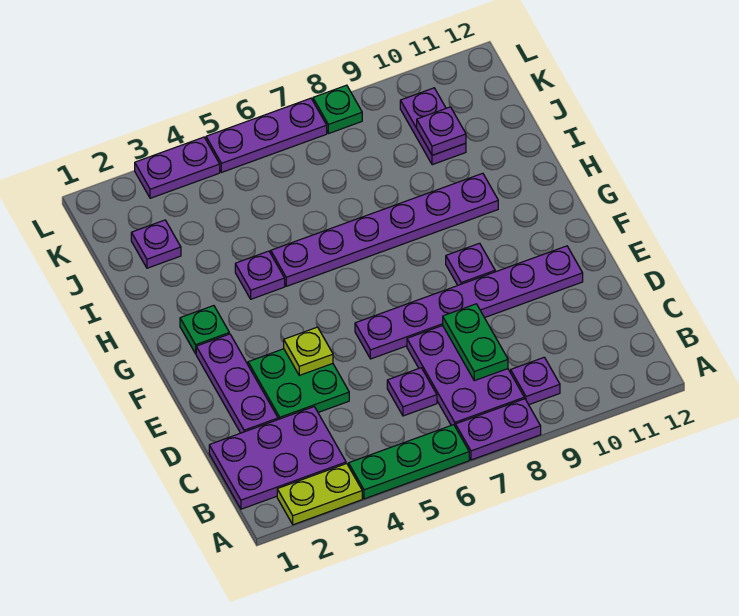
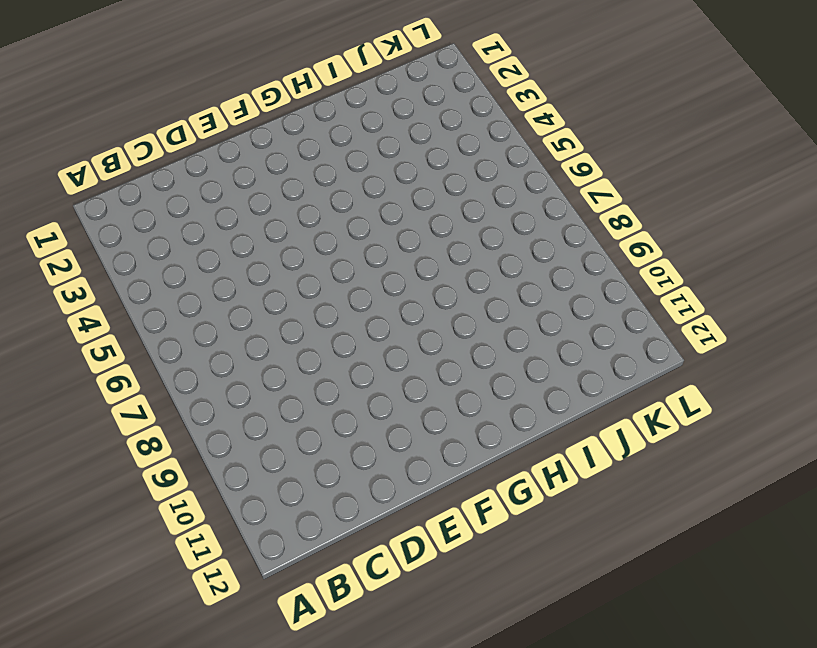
none -> lime plate A2:A3 level 1
none -> green plate A4:A6 level 1
none -> purple plate A7:A8 level 1

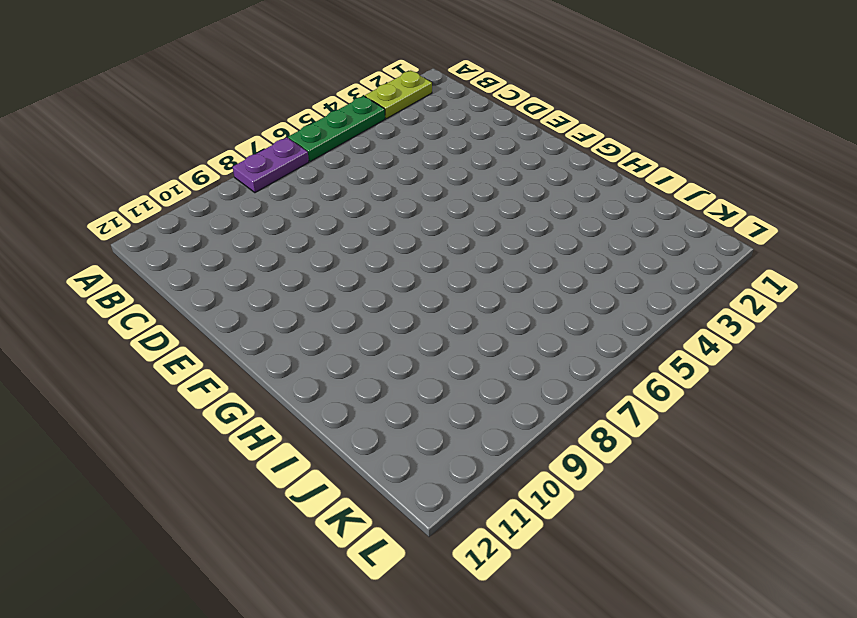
none -> purple plate B1:C3 level 1
none -> purple plate B7:D8 level 1
none -> purple plate B9 level 1

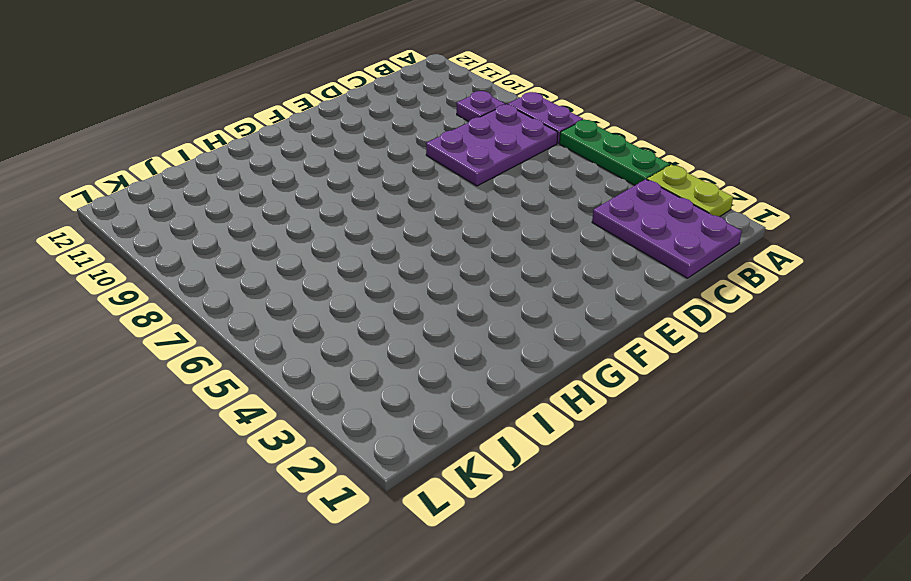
none -> purple plate C6 level 1
none -> purple plate D2:F2 level 1
none -> green plate D3:E4 level 1

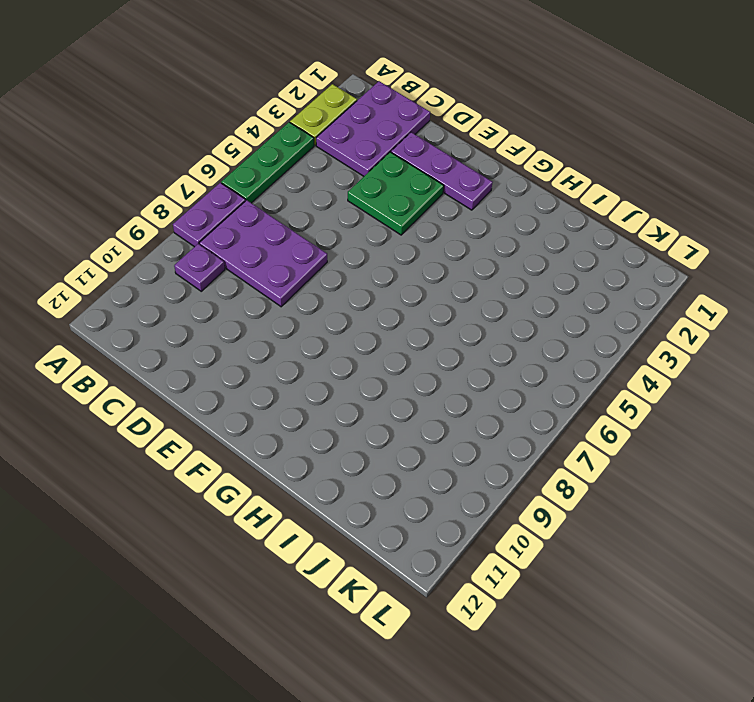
none -> purple plate C6 level 1
none -> purple plate E6:E11 level 1
none -> purple plate F9 level 1

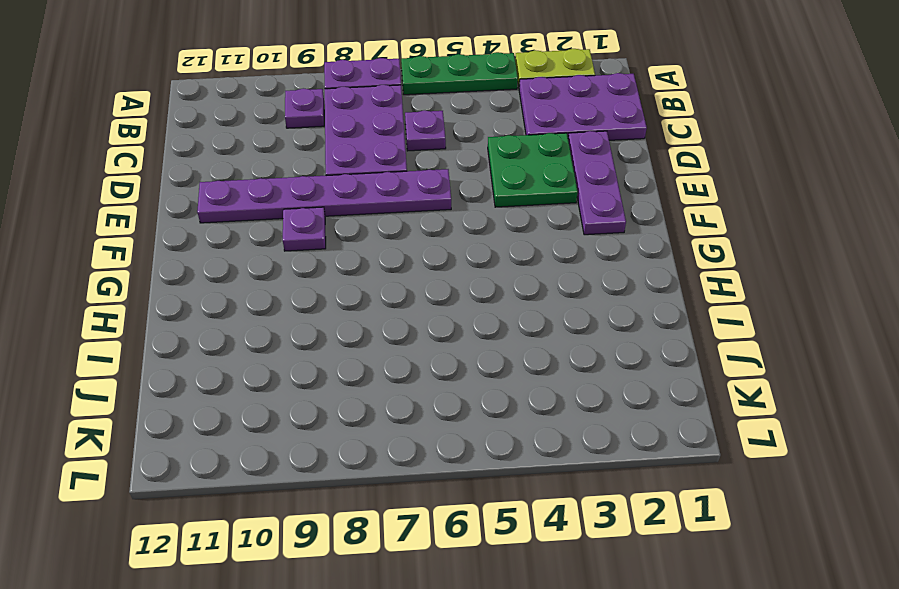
none -> green plate G2 level 1
none -> purple plate H4 level 1
none -> purple plate H5:H10 level 1

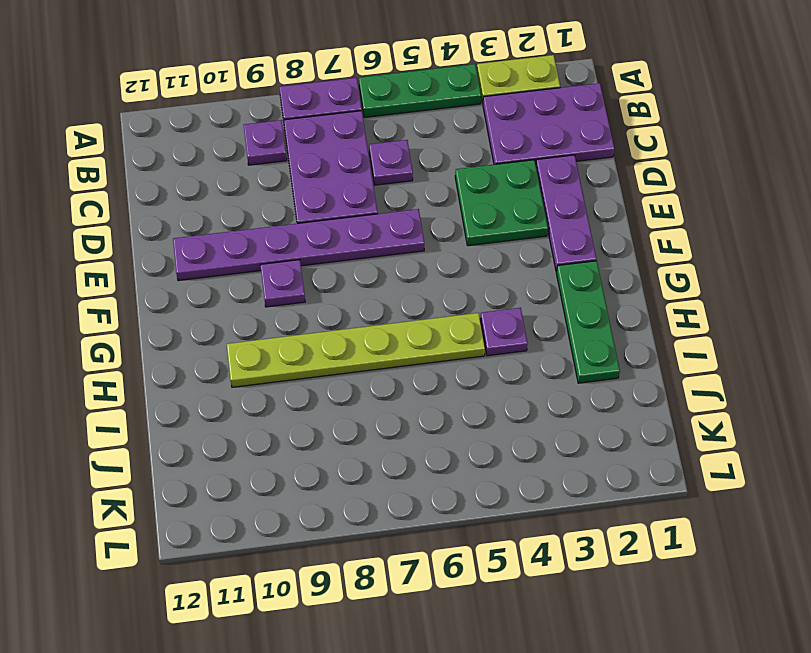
green plate G2:I2 level 1 -> green plate G2 level 1
lime plate H5:H10 level 1 -> purple plate H5:H10 level 1
none -> purple plate J2 level 1
none -> purple plate J10:K10 level 1
none -> purple plate L3:L4 level 1

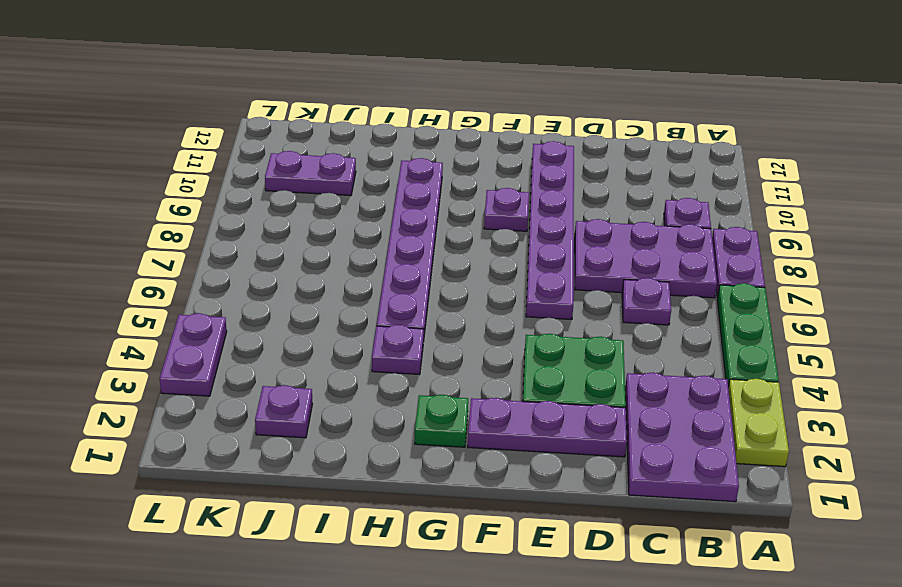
none -> purple plate L5:L7 level 1
none -> green plate L8 level 1
none -> green plate C8:D8 level 2

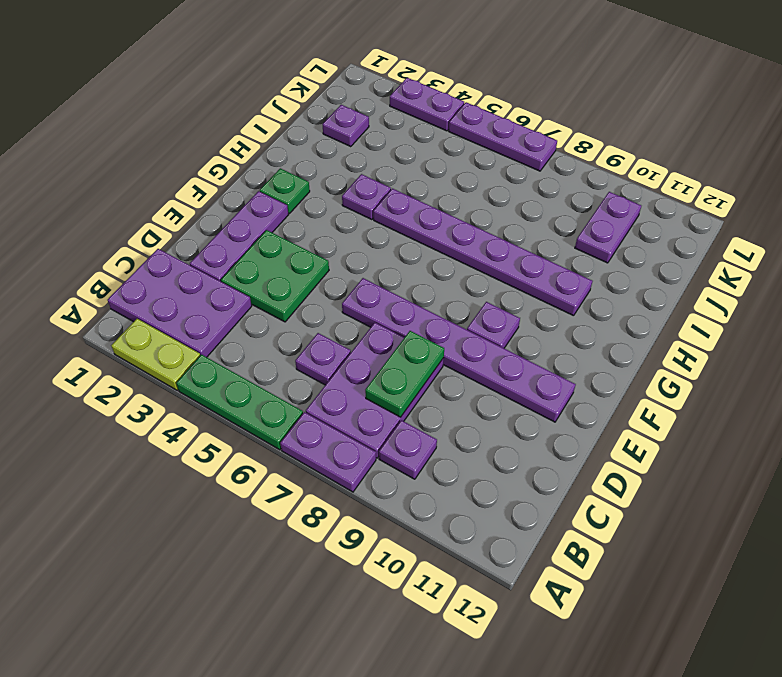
none -> green plate L8 level 1
none -> lime plate E4 level 2
none -> purple plate J10 level 2

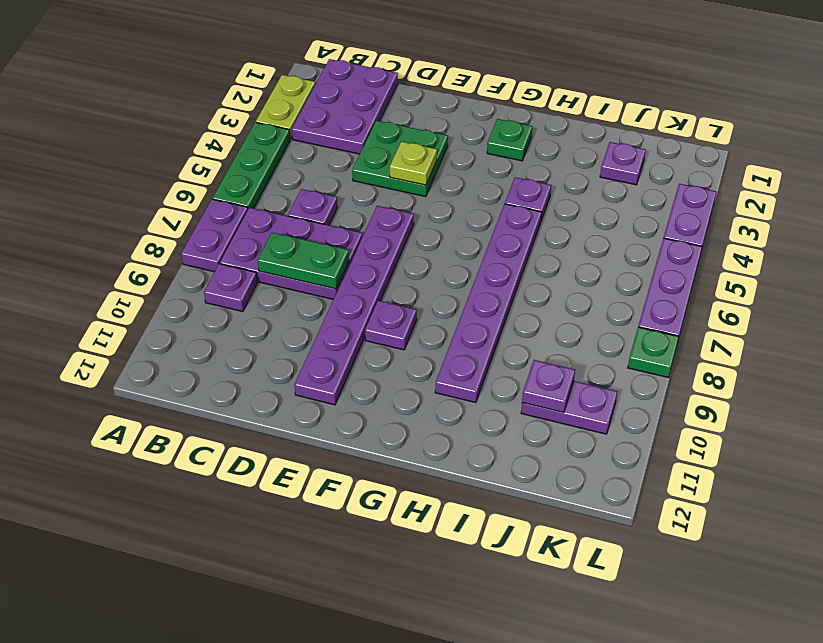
none -> purple plate D2:F2 level 1

